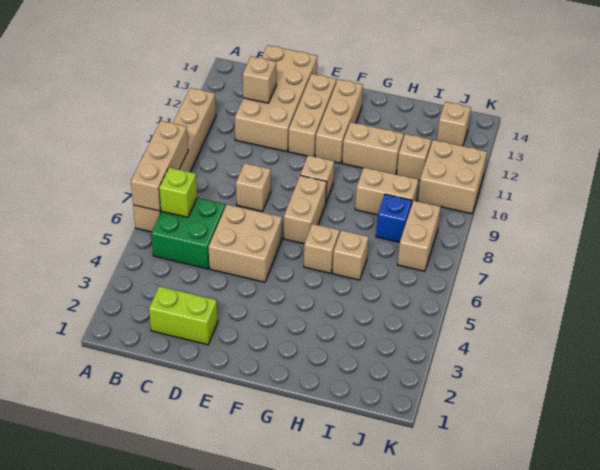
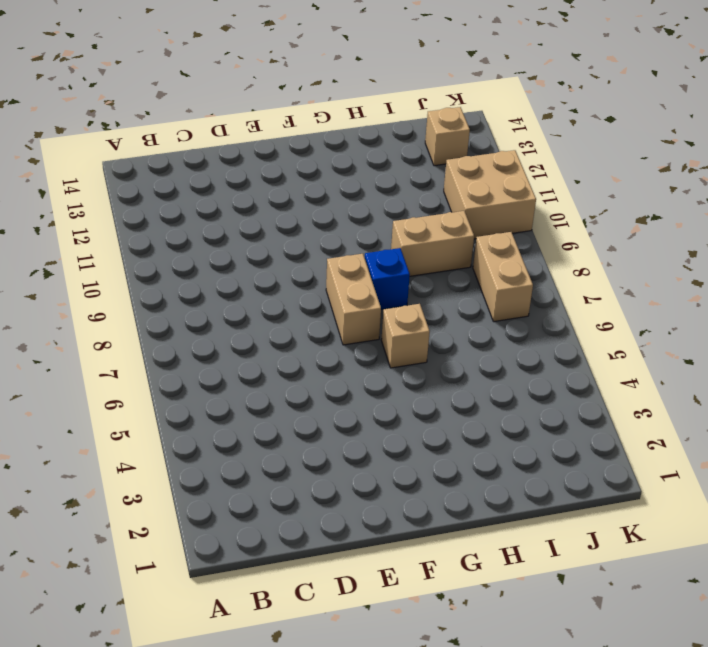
blue brick G8 level 1 -> blue brick I8 level 1
none -> tan brick A6:A11 level 1
none -> green brick B5:C6 level 1
none -> lime brick C2:D2 level 1

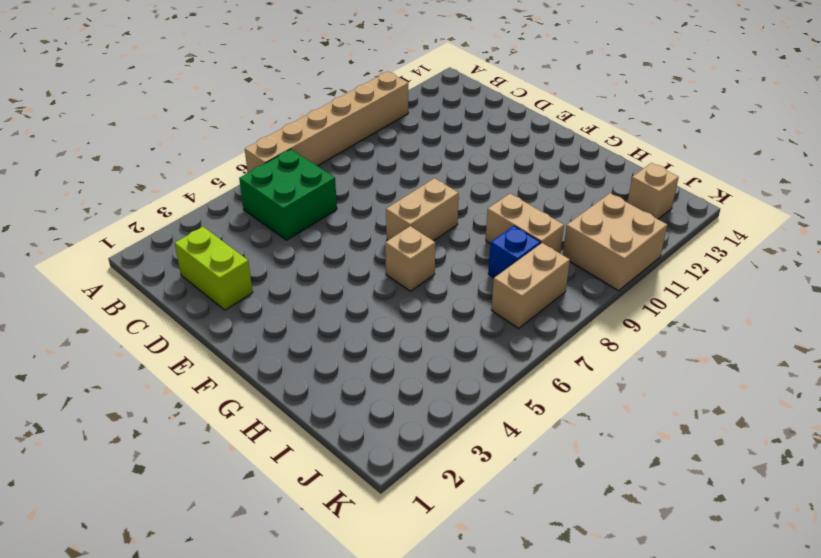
none -> tan brick C11:D14 level 1
none -> tan brick D5:E6 level 1
none -> tan brick D8 level 1

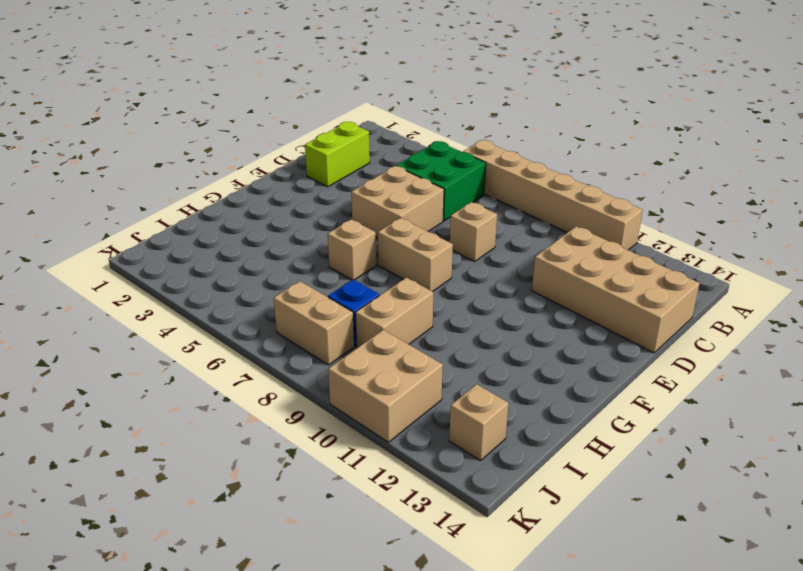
none -> tan brick E11:E13 level 1
none -> tan brick F9 level 1
none -> tan brick F11:F13 level 1

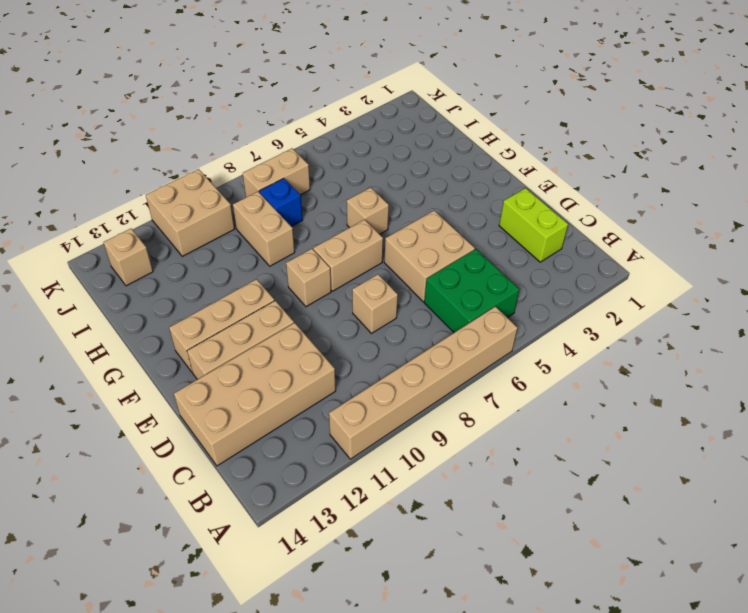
none -> tan brick G11:H11 level 1
none -> tan brick H6 level 1
none -> tan brick I11 level 1

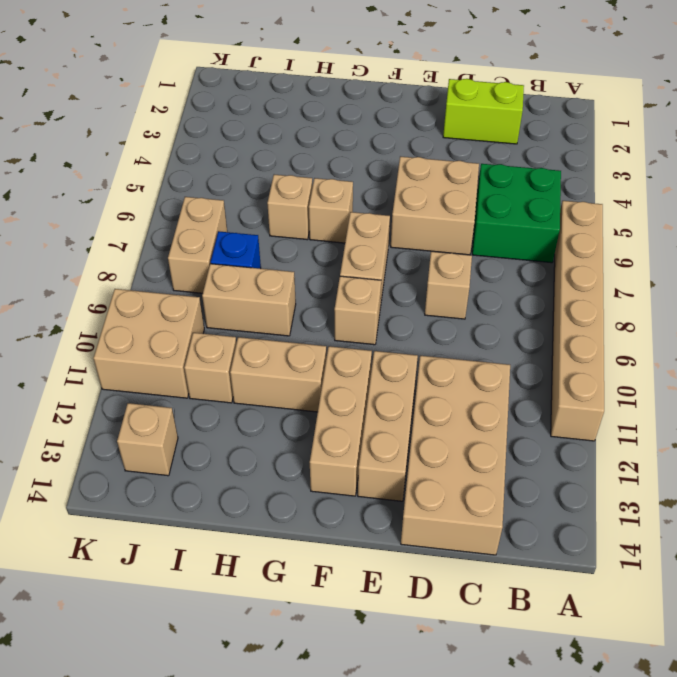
none -> tan brick A6:A8 level 2
none -> lime brick B6 level 2
none -> tan brick C12 level 2

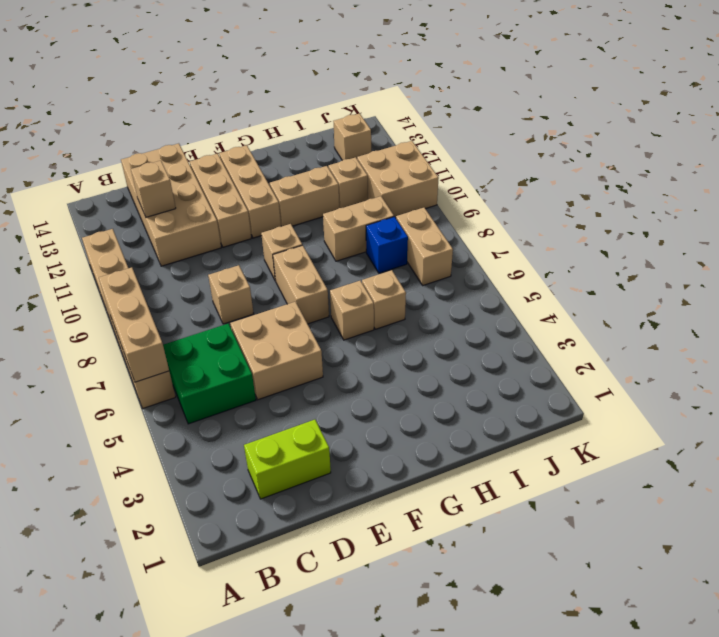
none -> lime brick B6 level 2

